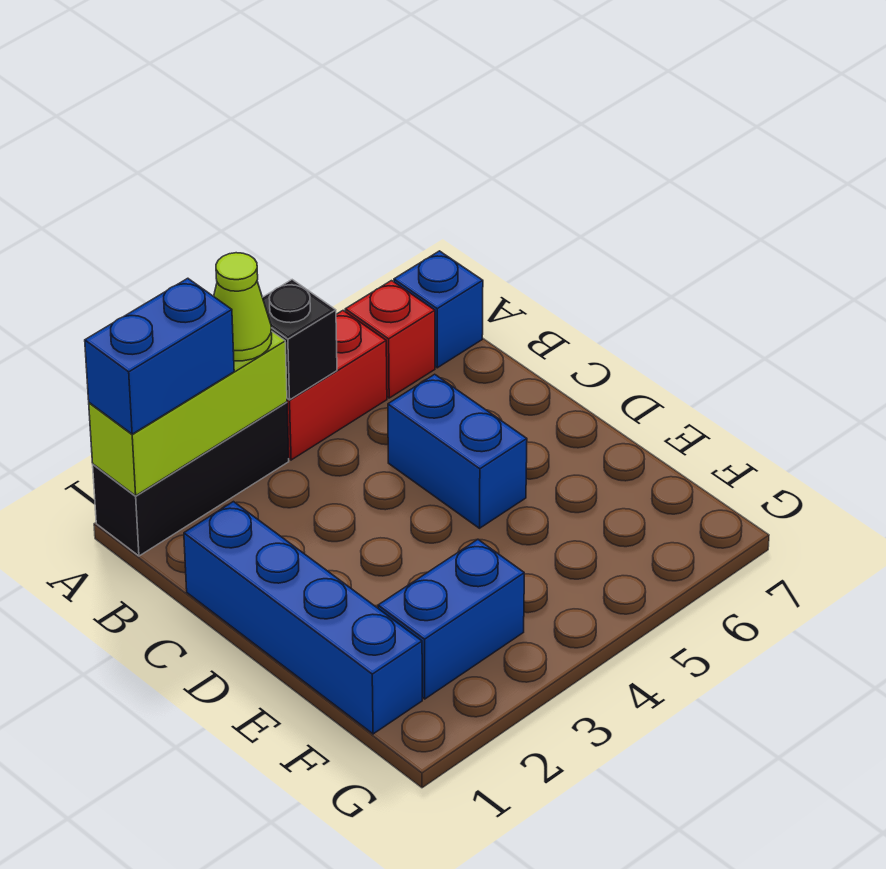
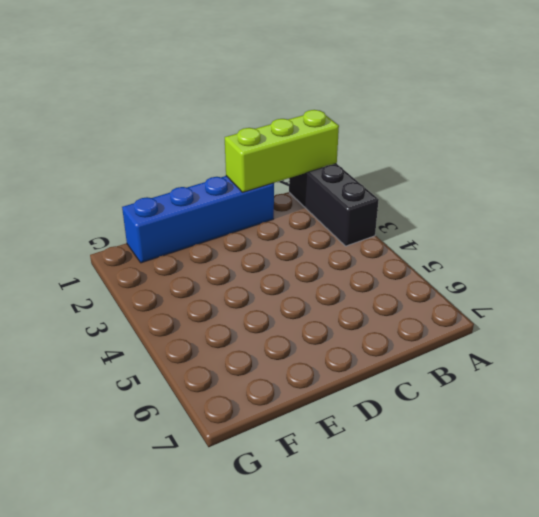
lime brick A1:C1 level 2 -> lime brick A1:A3 level 2
none -> red brick A4:A5 level 1
none -> red brick A6 level 1

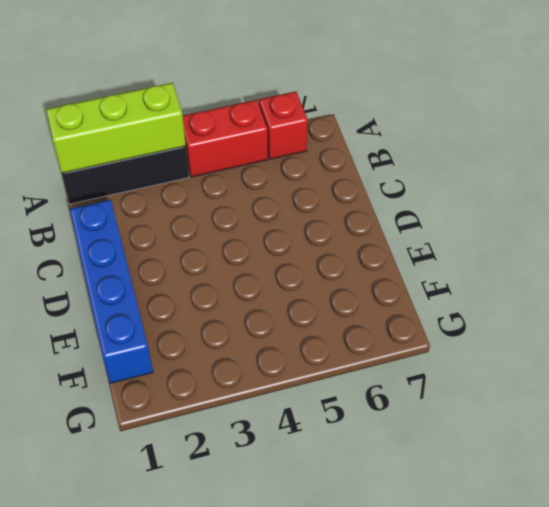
none -> blue brick A7 level 1
none -> blue brick C5:D5 level 1

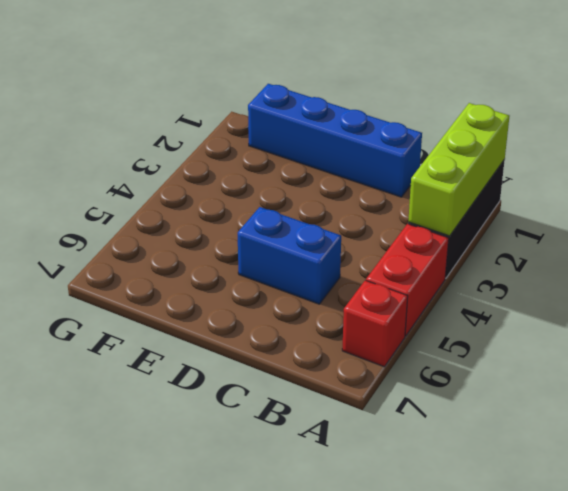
none -> blue brick A7 level 1
none -> blue brick F2:F3 level 1

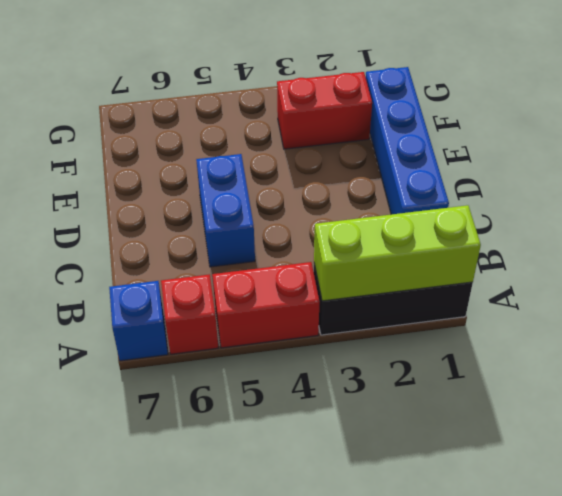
red brick F2:F3 level 1 -> blue brick F2:F3 level 1
none -> black brick A4 level 2
none -> blue brick A1:A2 level 3

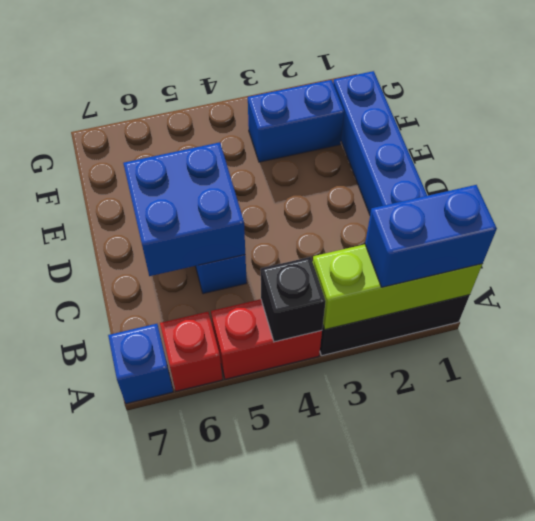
blue brick C5:D6 level 2 -> none
none -> lime cone A3 level 3

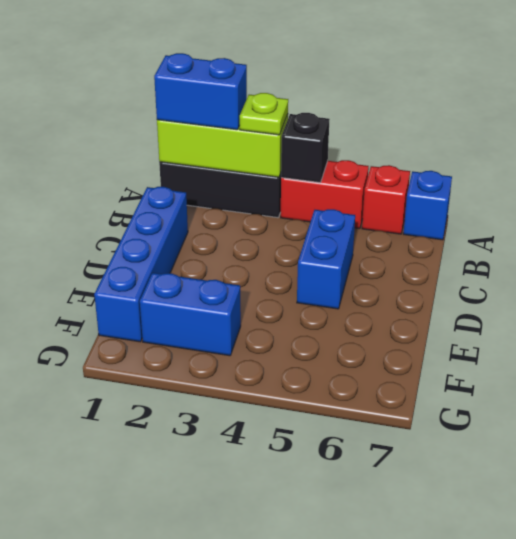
lime plate A3 level 3 -> lime cone A3 level 3

